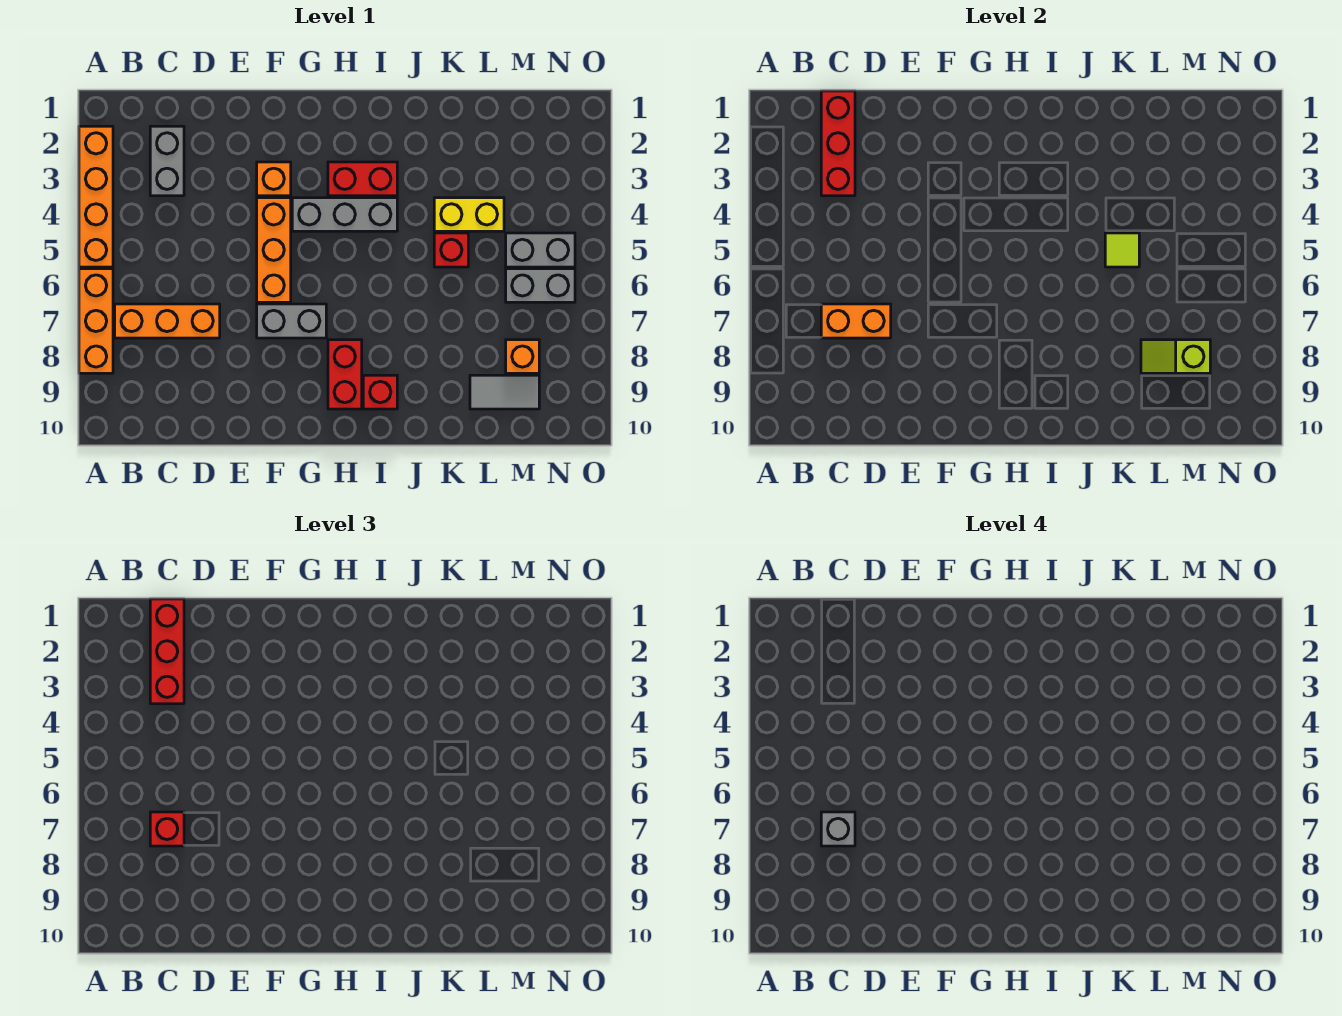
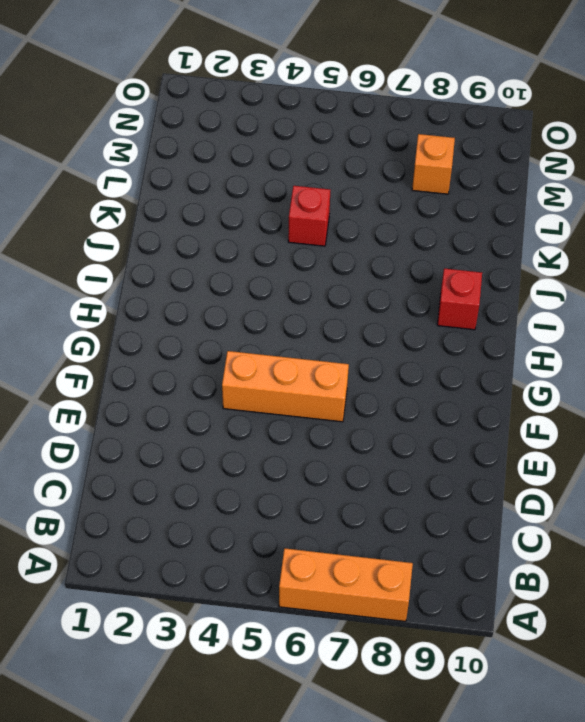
none -> orange brick A2:A5 level 1
none -> orange brick B7:D7 level 1
none -> grey brick C2:C3 level 1

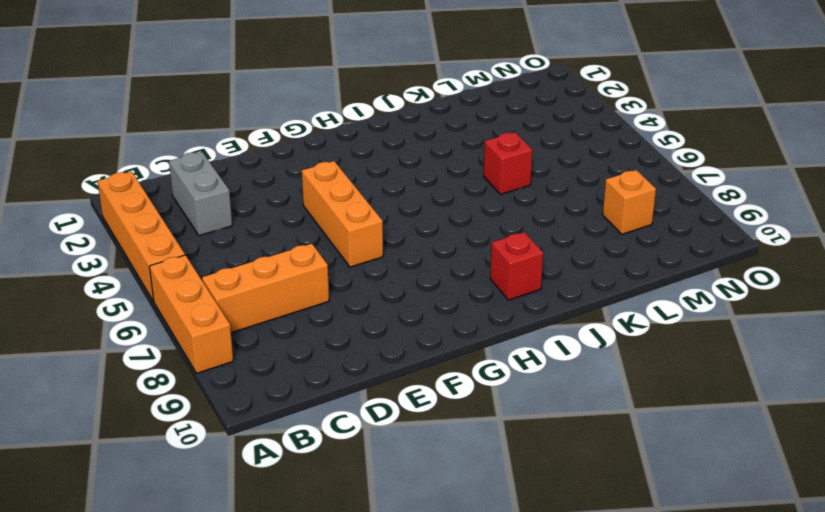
none -> orange brick F3 level 1
none -> grey brick F7:G7 level 1
none -> grey brick G4:I4 level 1

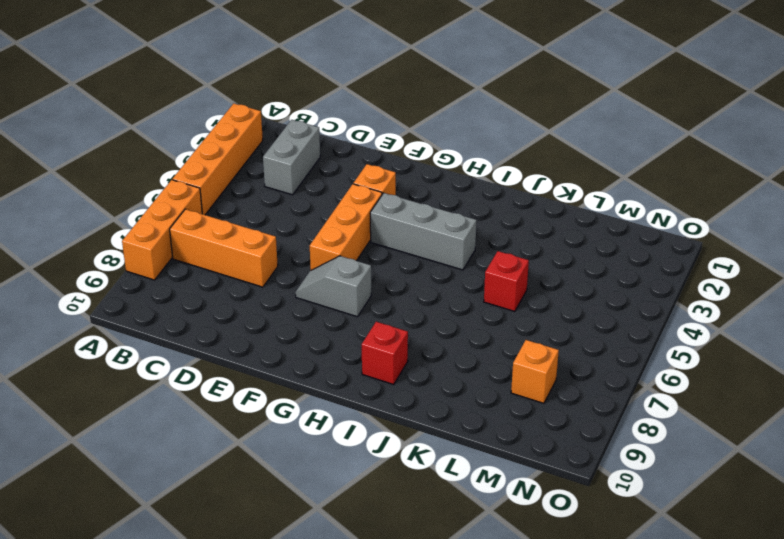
grey slope F7:G7 level 1 top G -> grey brick F7:G7 level 1
none -> red brick H3:I3 level 1
none -> red brick H8:H9 level 1
none -> yellow brick K4:L4 level 1

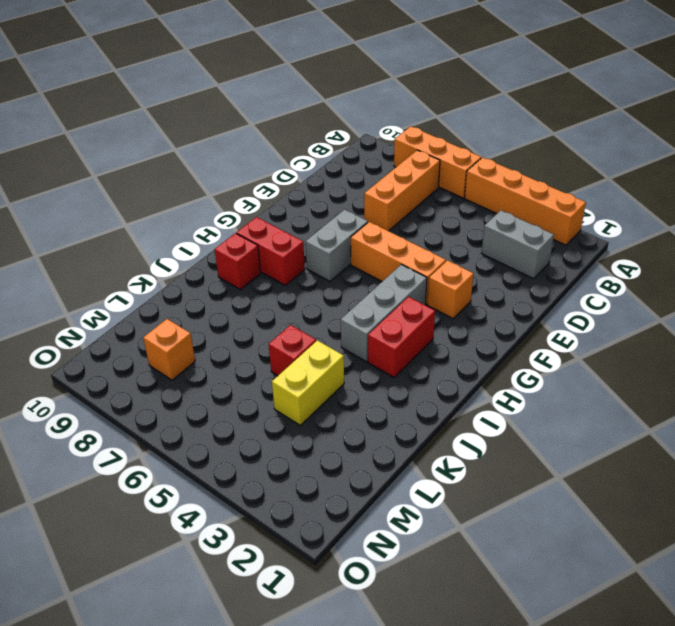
none -> grey tile L9:M9 level 1
none -> grey brick M5:N5 level 1
none -> grey brick M6:N6 level 1

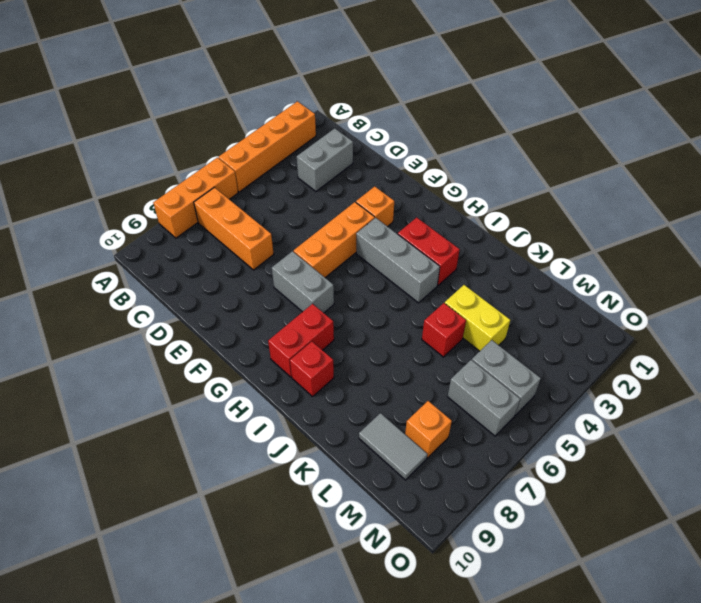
none -> red brick C1:C3 level 2
none -> orange brick C7:D7 level 2
none -> lime tile K5 level 2

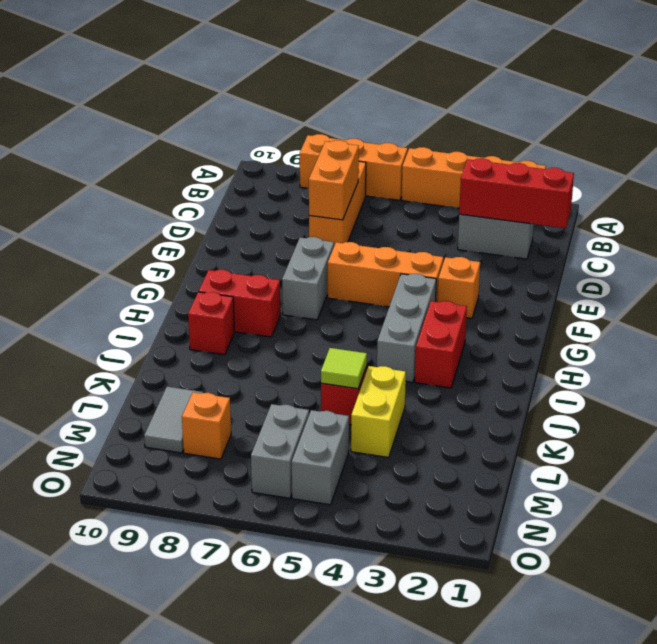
none -> lime slope L8:M8 level 2 top M
none -> red brick C1:C3 level 3
none -> red brick C7 level 3

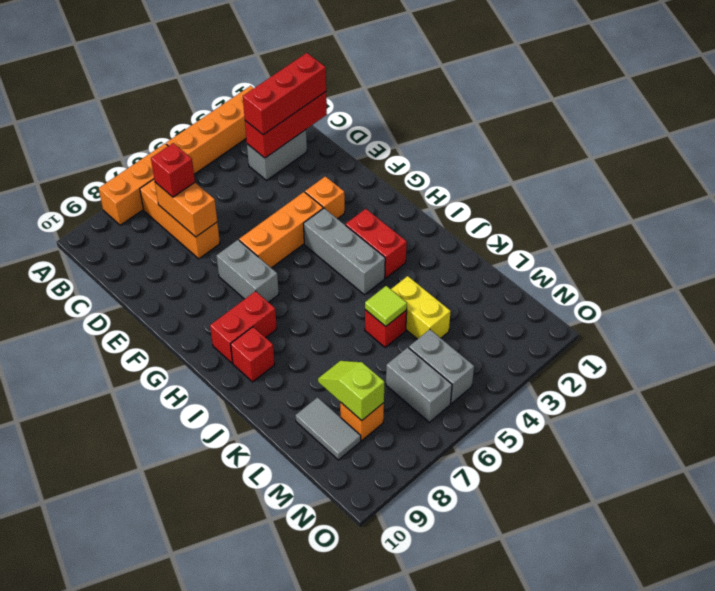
none -> grey brick C7 level 4

